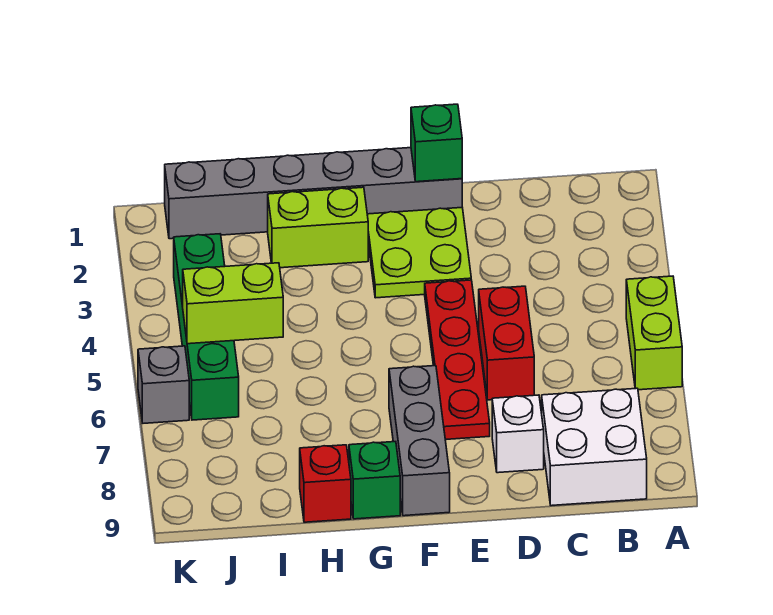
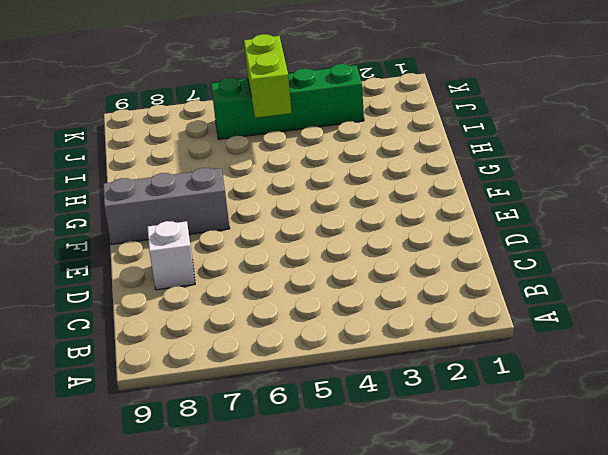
none -> lime brick A5:A6 level 1
none -> white brick B8:C9 level 1
none -> red brick D5:D6 level 1

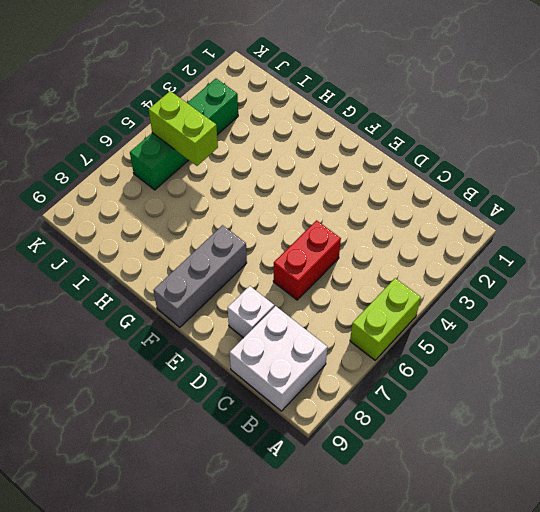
none -> grey brick E1:J1 level 1
none -> lime plate E2:F3 level 1
none -> red plate E4:E7 level 1

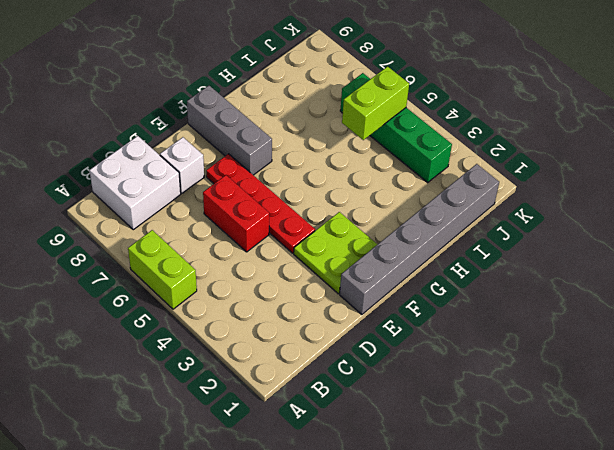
none -> lime brick G2:H2 level 1
none -> green brick G9 level 1
none -> red brick H9 level 1

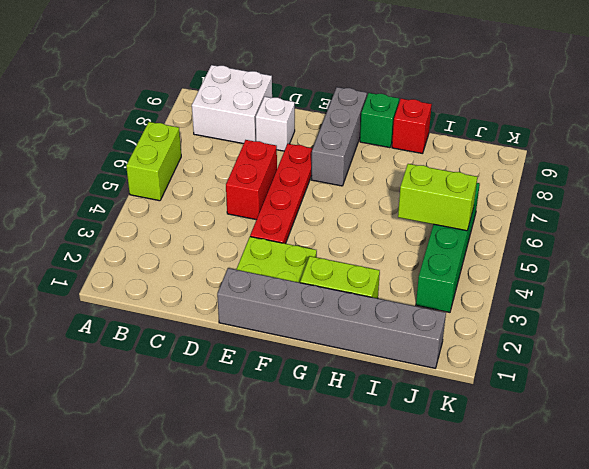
none -> grey brick K6 level 1
none -> green brick E1 level 2

